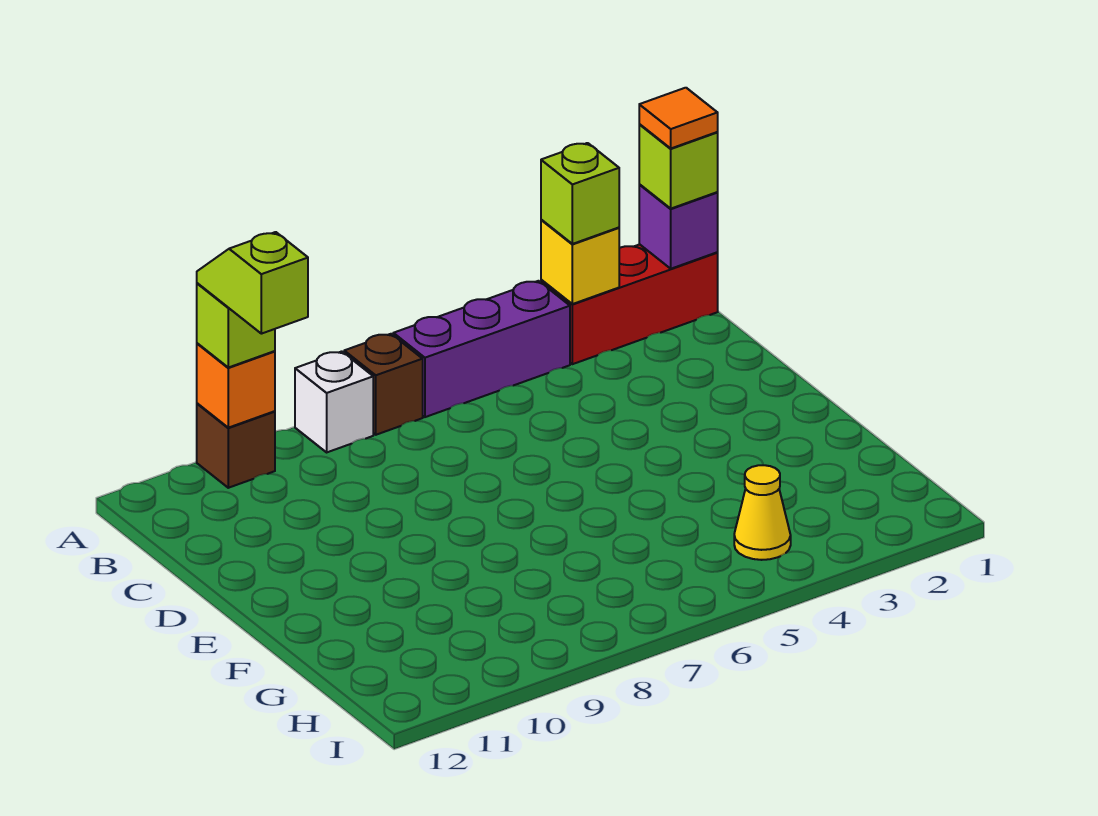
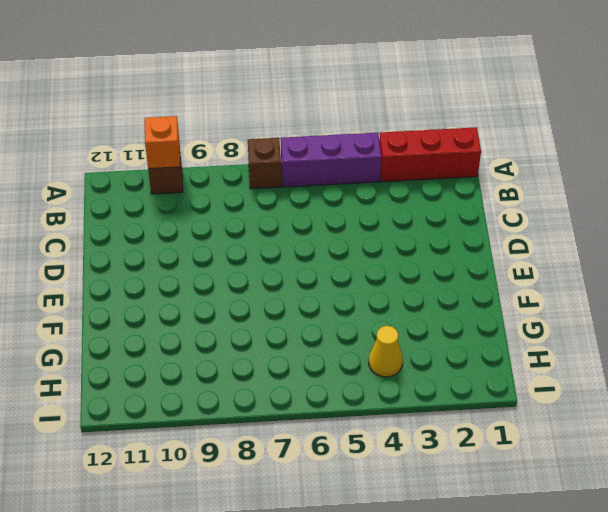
none -> white brick A8 level 1
none -> purple brick A1 level 2
none -> yellow brick A3 level 2

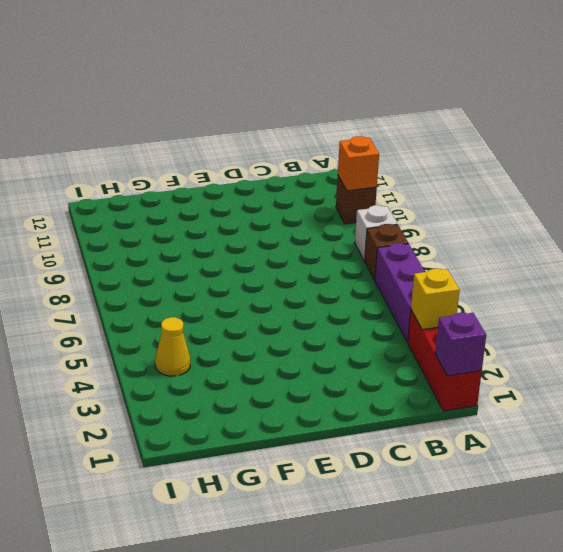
none -> lime brick A1 level 3
none -> lime brick A3 level 3
none -> lime brick A10 level 3

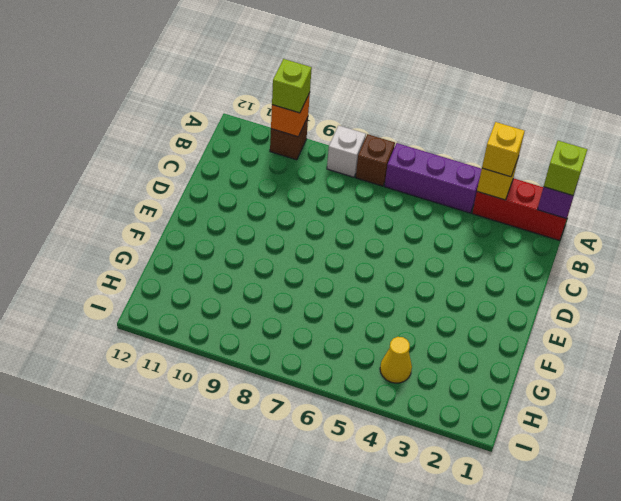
yellow brick A3 level 3 -> lime brick A3 level 3
none -> orange tile A1 level 4
none -> lime slope A10:B10 level 4 top B

